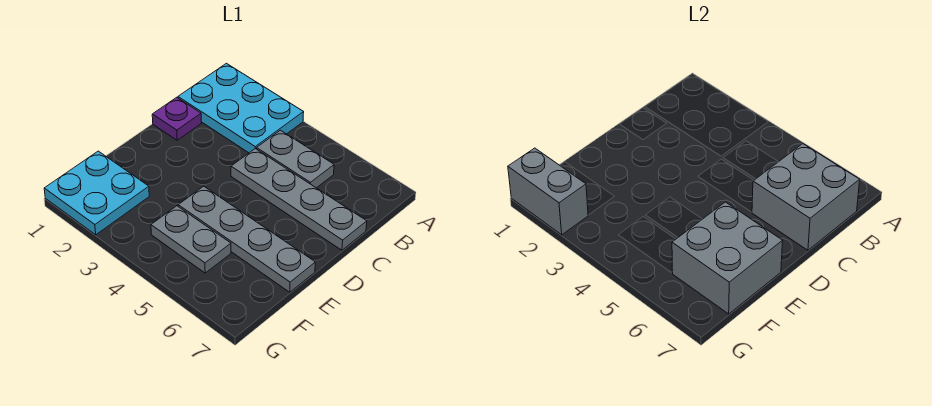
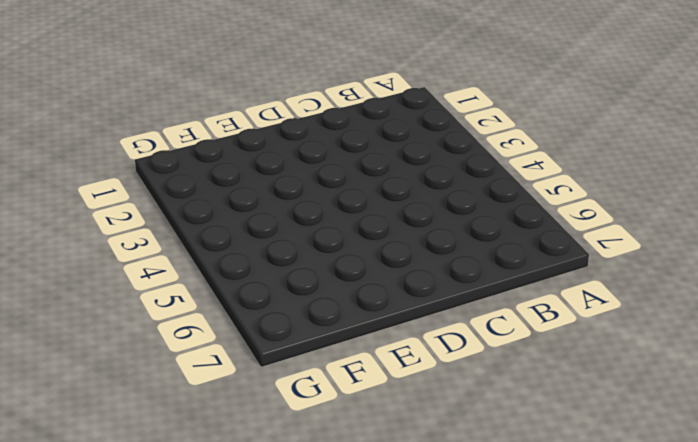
none -> cyan plate A1:B3 level 1
none -> grey plate B4:B5 level 1

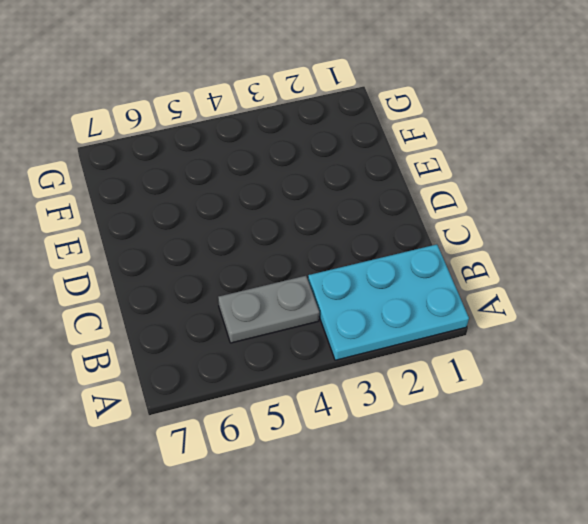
none -> purple plate C1 level 1
none -> grey plate C4:C7 level 1

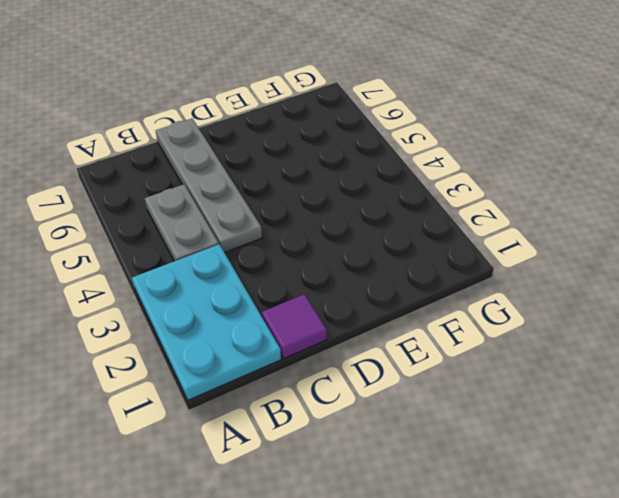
purple tile C1 level 1 -> purple plate C1 level 1
none -> grey plate E4:E7 level 1
none -> cyan plate F1:G2 level 1

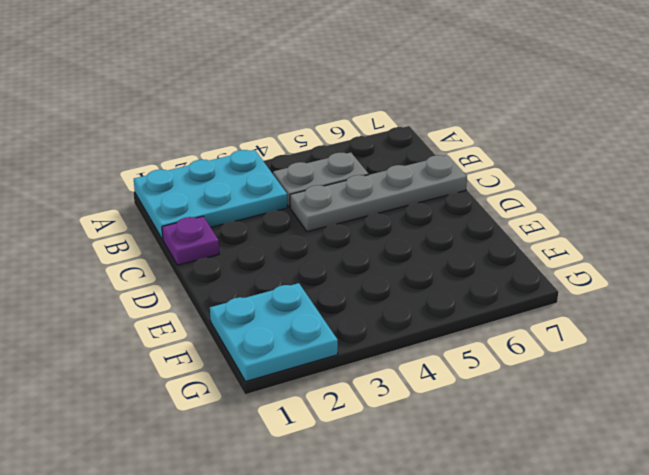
none -> grey plate E4:E7 level 1
none -> grey plate F4:F5 level 1

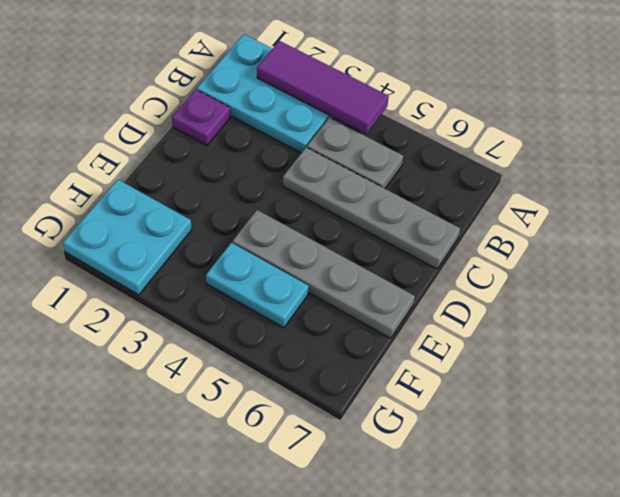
purple tile A2:A4 level 2 -> none
cyan plate F4:F5 level 1 -> grey plate F4:F5 level 1
none -> grey brick B6:C7 level 2
none -> grey brick E6:F7 level 2

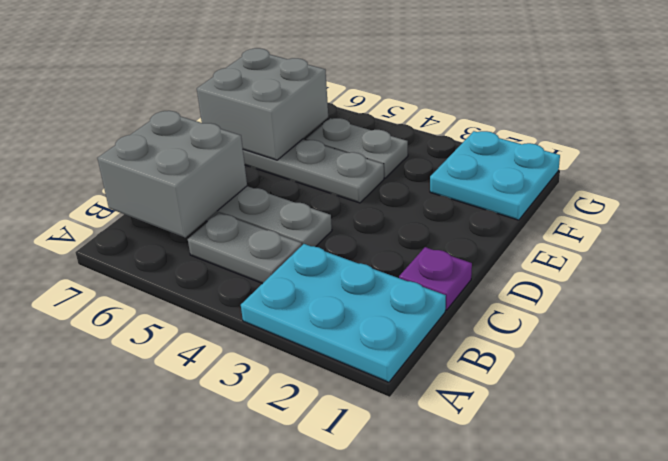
none -> grey brick G1:G2 level 2

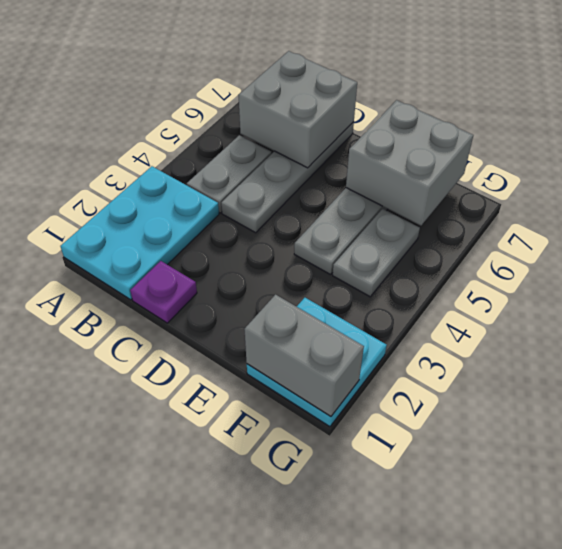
grey brick F1:G1 level 2 -> grey brick G1:G2 level 2

